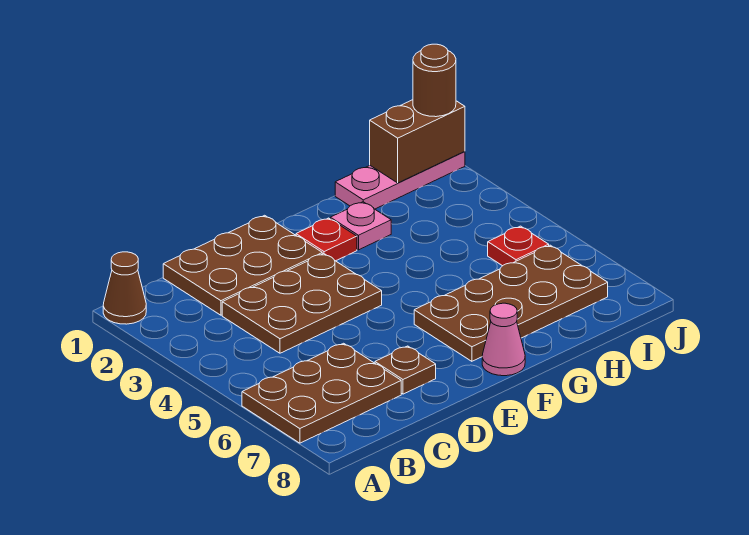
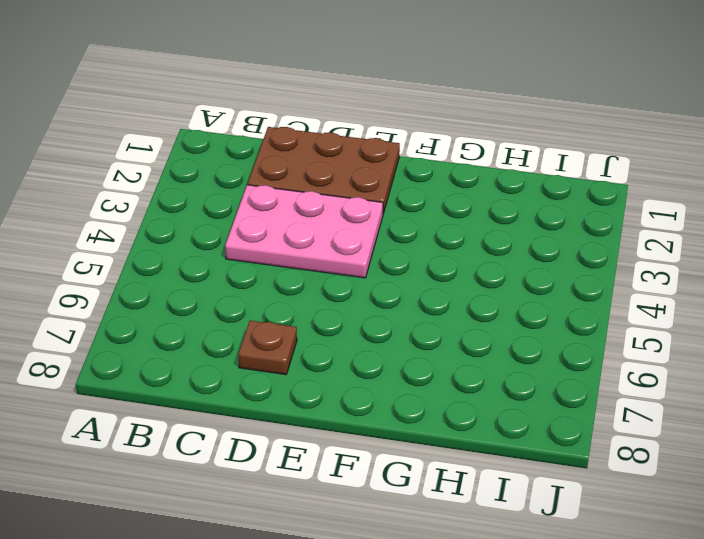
pink plate C3:E4 level 1 -> brown plate C3:E4 level 1
none -> brown cone A1 level 1
none -> brown plate A6:C7 level 1
none -> red plate F2 level 1

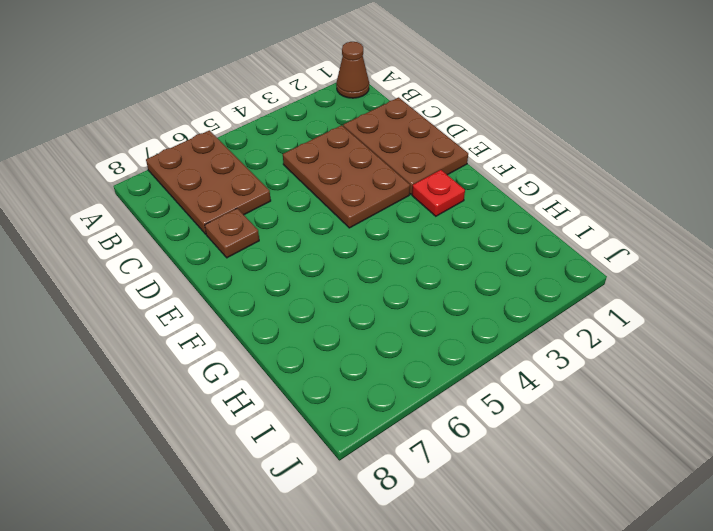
none -> brown plate F6:I7 level 1
none -> pink cone F8 level 1
none -> pink plate G2 level 1

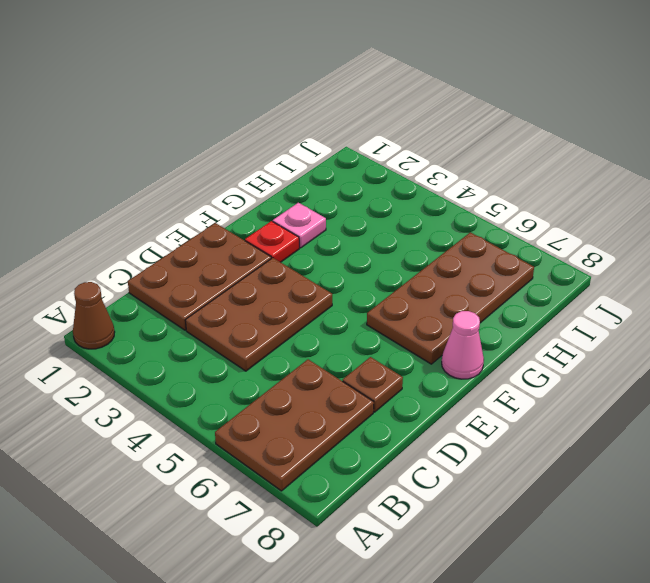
none -> pink plate H1:J1 level 1
none -> red plate I5 level 1
none -> brown brick I1:J1 level 2

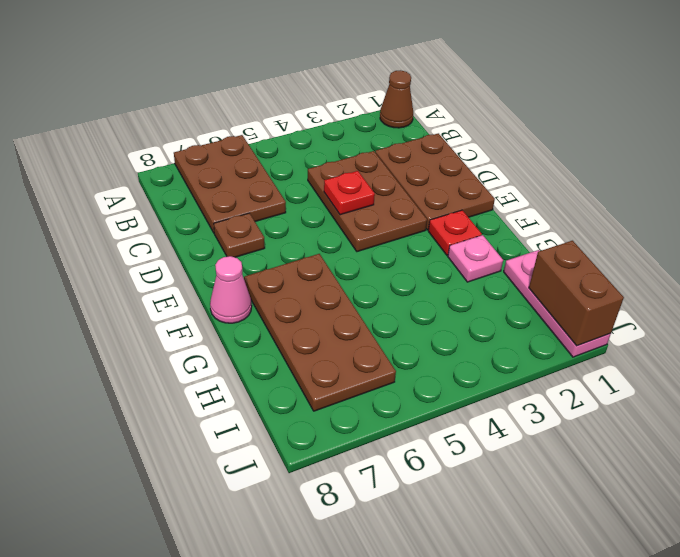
red plate D4 level 2 -> red plate I5 level 1
none -> brown round brick J1 level 3

